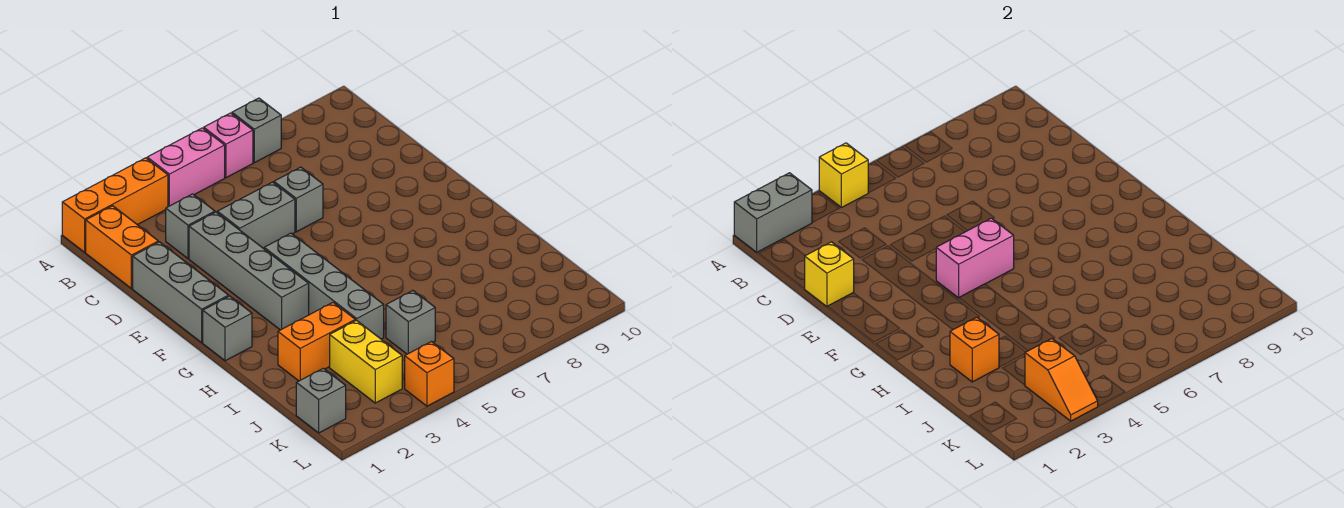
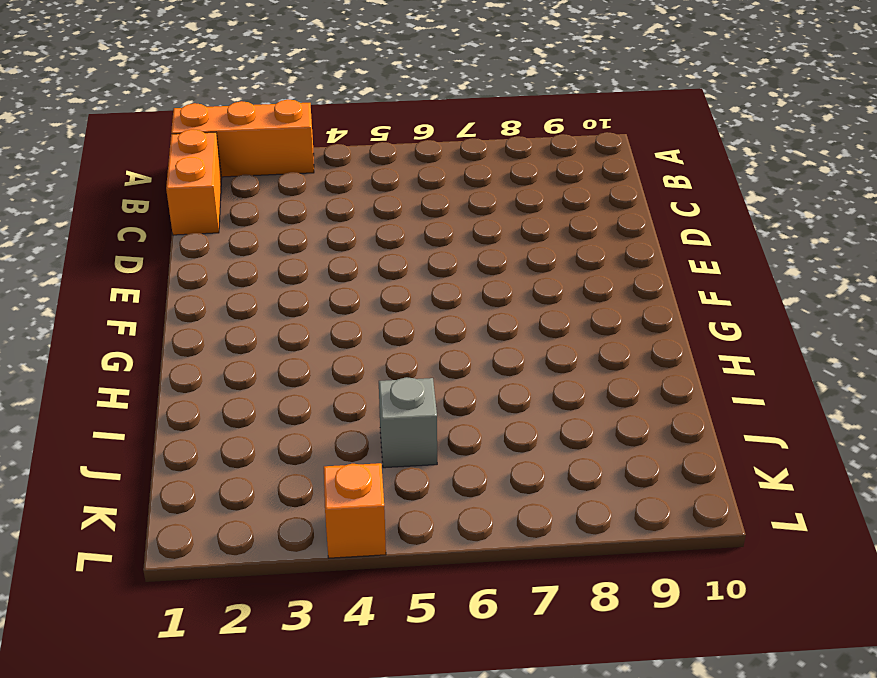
none -> pink brick A4:A5 level 1
none -> pink brick A6 level 1
none -> grey brick A7 level 1

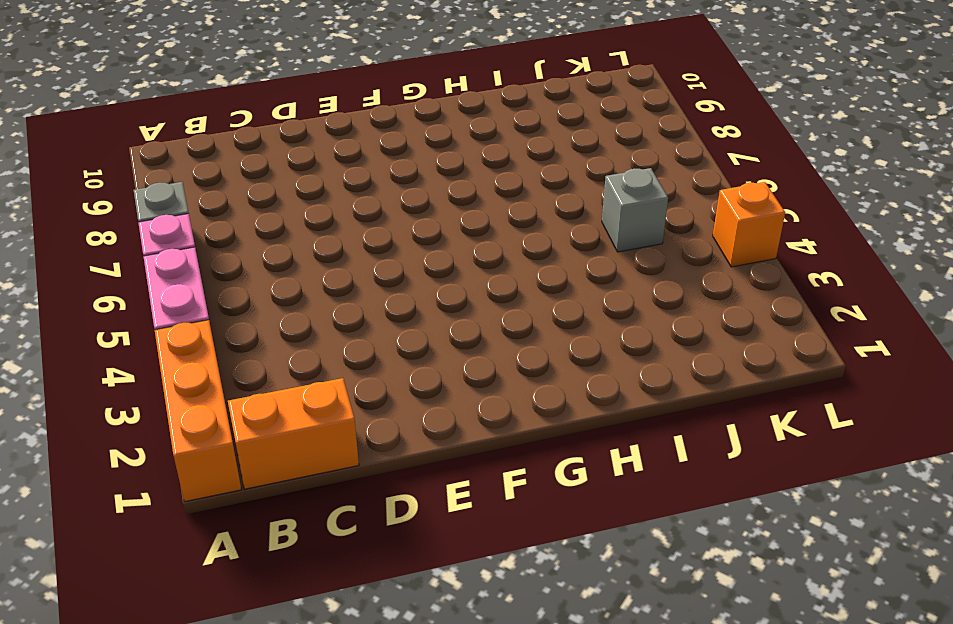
none -> grey brick C3 level 1
none -> grey brick D1:F1 level 1
none -> grey brick D3:G3 level 1

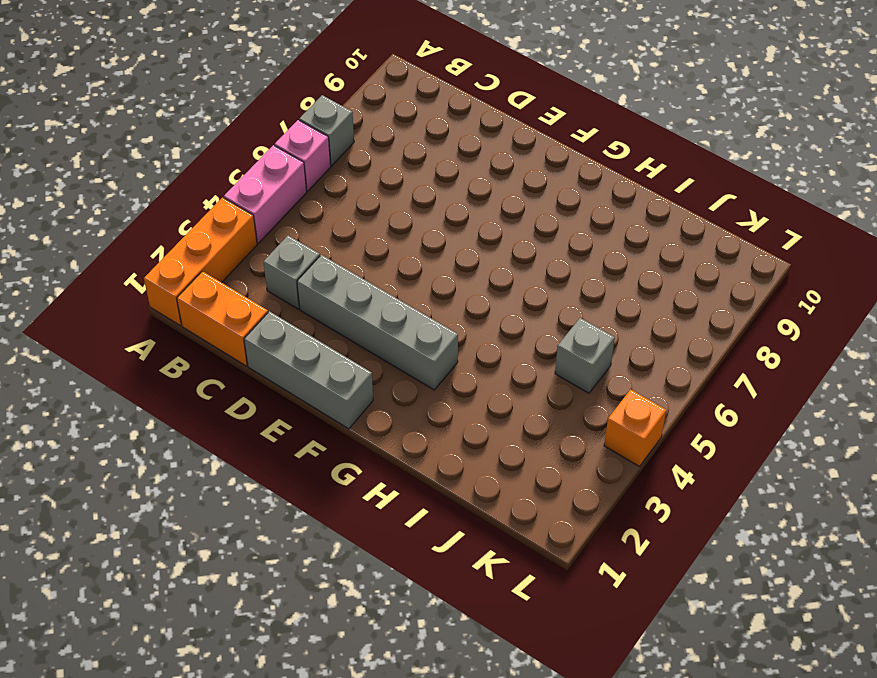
none -> grey brick D4:D5 level 1
none -> grey brick D6 level 1
none -> grey brick F4:I4 level 1

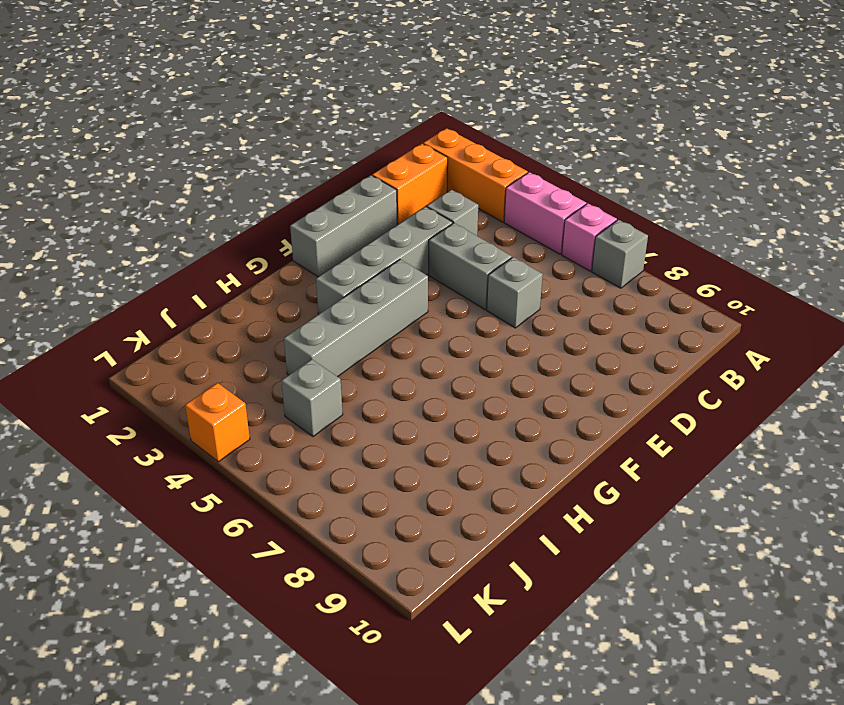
none -> grey brick G1 level 1
none -> orange brick I2:I3 level 1
none -> yellow brick J3:K3 level 1

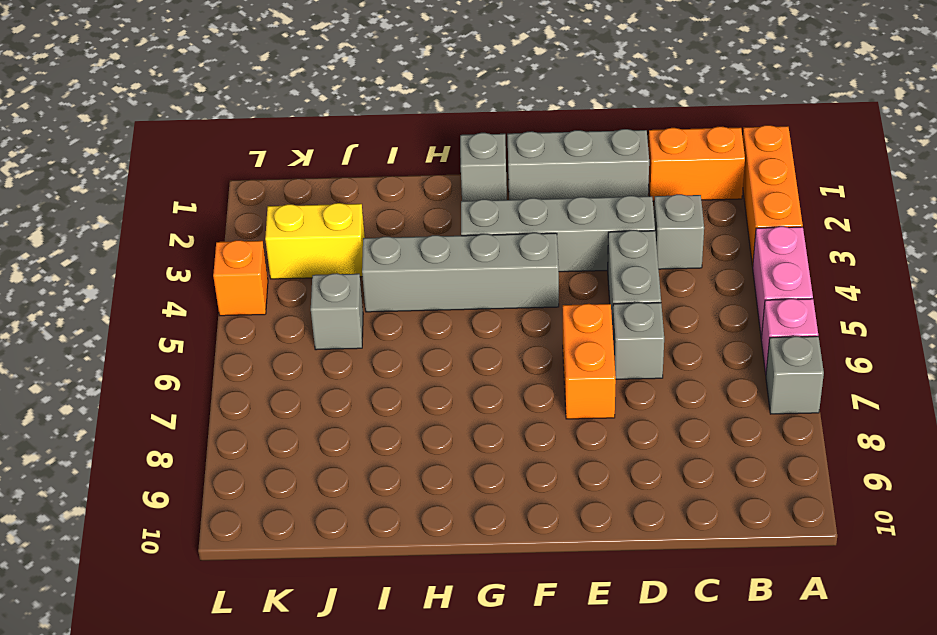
orange brick E6:E7 level 1 -> orange brick I2:I3 level 1
none -> grey brick K1 level 1
none -> grey brick A1:A2 level 2
none -> yellow brick A4 level 2

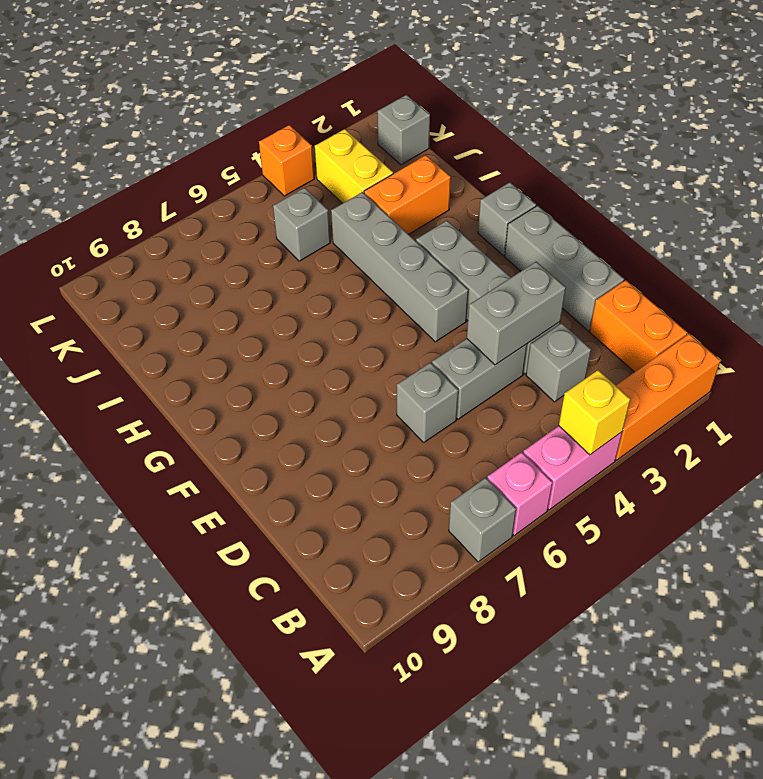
grey brick D3:D4 level 2 -> grey brick A1:A2 level 2
none -> yellow brick D1 level 2
none -> pink brick F4:F5 level 2
none -> orange brick I2 level 2

